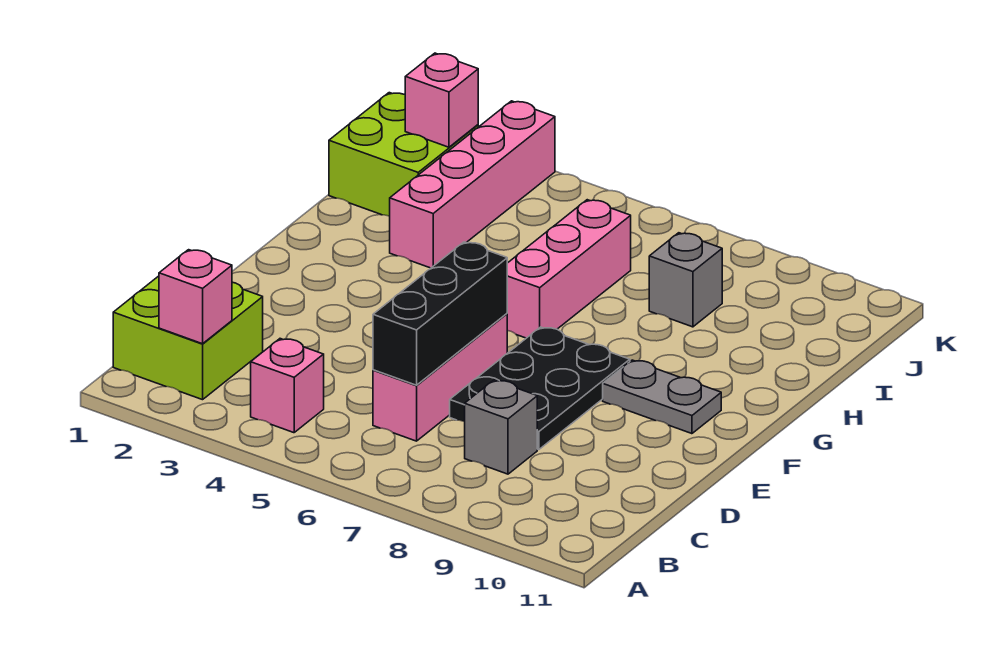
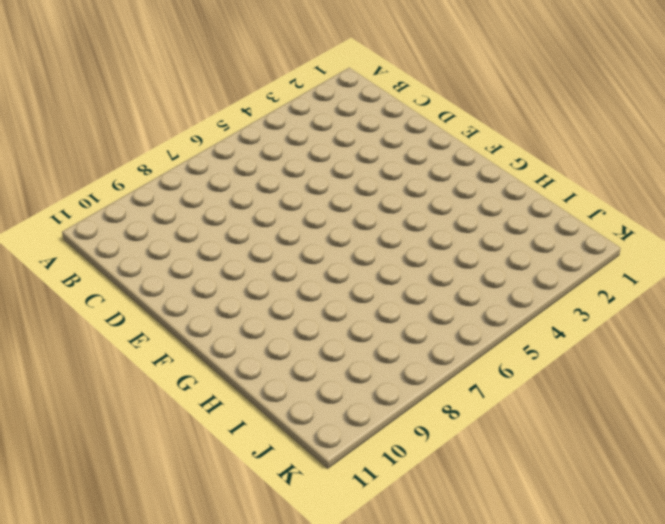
none -> lime brick B1:C2 level 1
none -> pink brick B4 level 1
none -> pink brick C6:E6 level 1

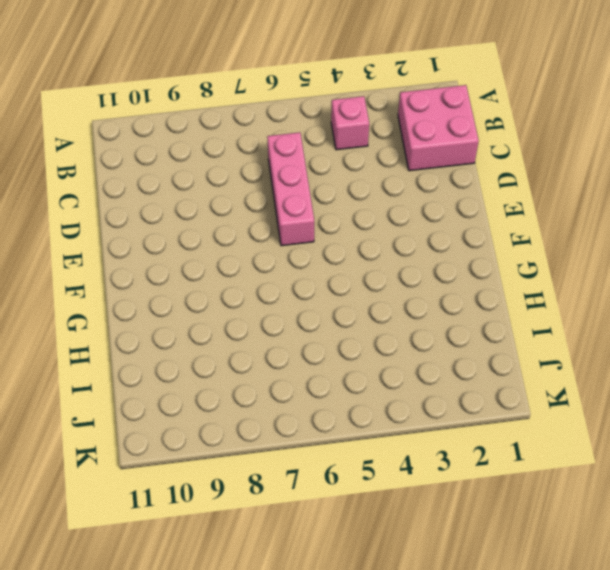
pink brick B1:C2 level 1 -> lime brick B1:C2 level 1
none -> grey brick C8 level 1
none -> black plate D7:F8 level 1
none -> grey plate F9:F10 level 1

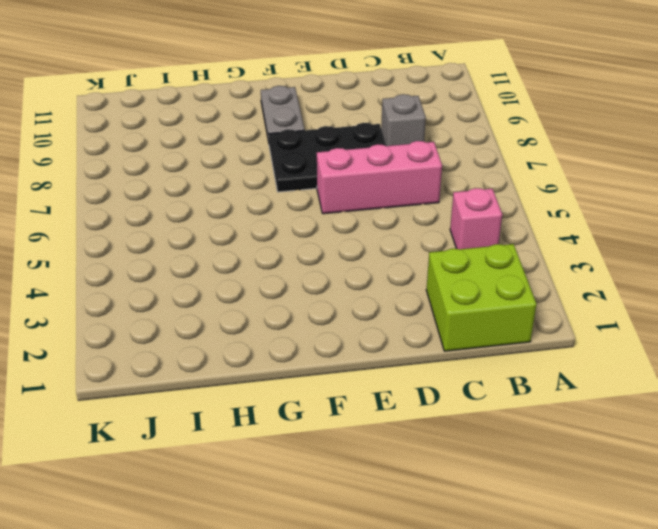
none -> pink brick G6:I6 level 1
none -> pink brick H3:K3 level 1
none -> lime brick I1:J2 level 1

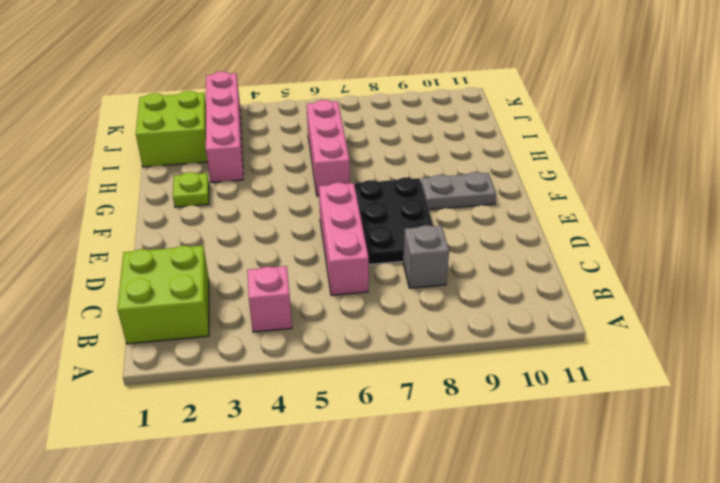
lime plate G2 level 1 -> none
none -> grey brick I8 level 1
none -> pink brick B2 level 2
none -> black brick C6:E6 level 2

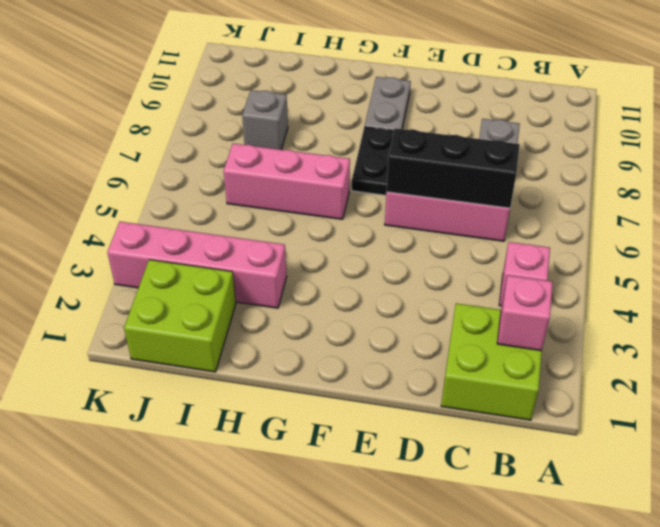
none -> pink brick J2 level 2

